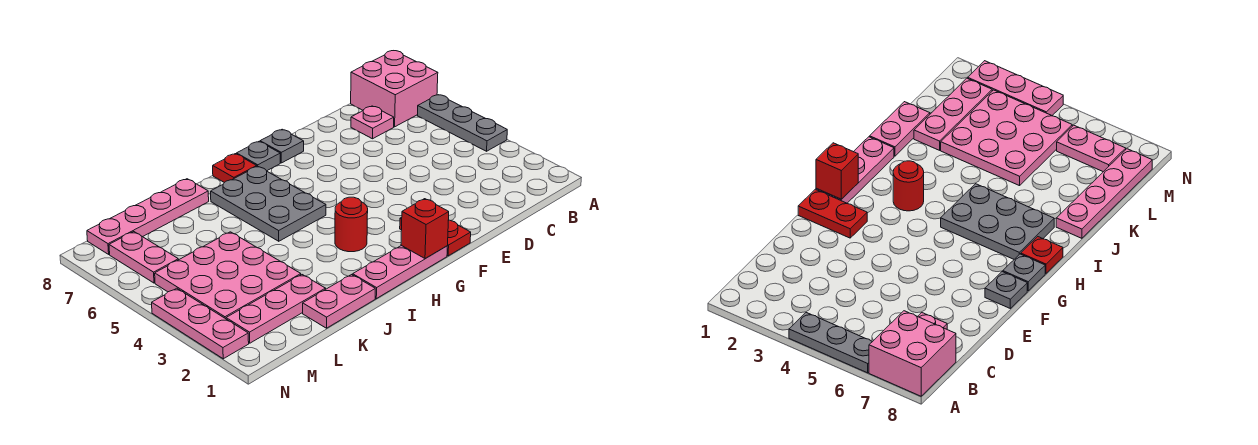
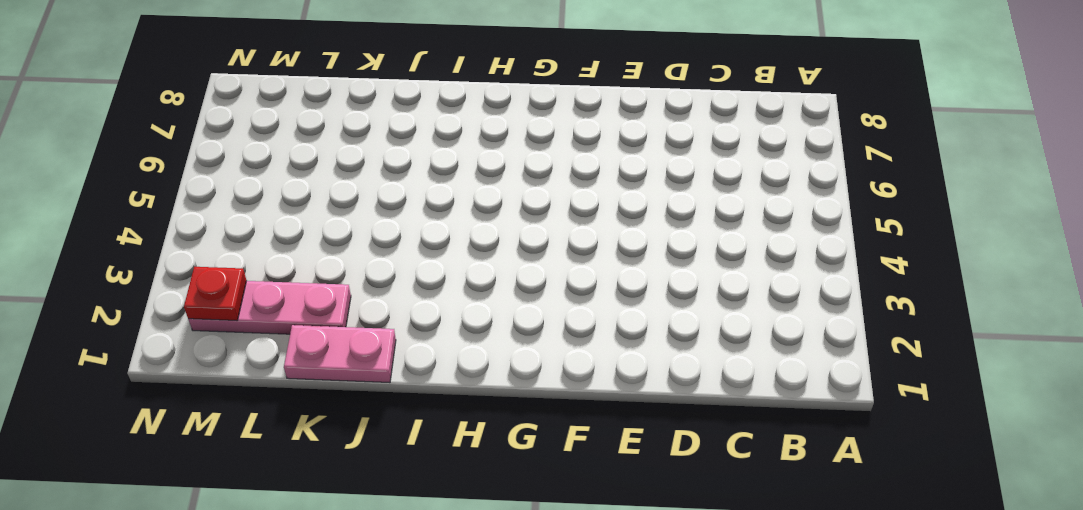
red plate M2 level 2 -> red plate H8 level 1
none -> grey plate A4:A6 level 1
none -> pink brick A7:B8 level 1
none -> pink plate C7 level 1

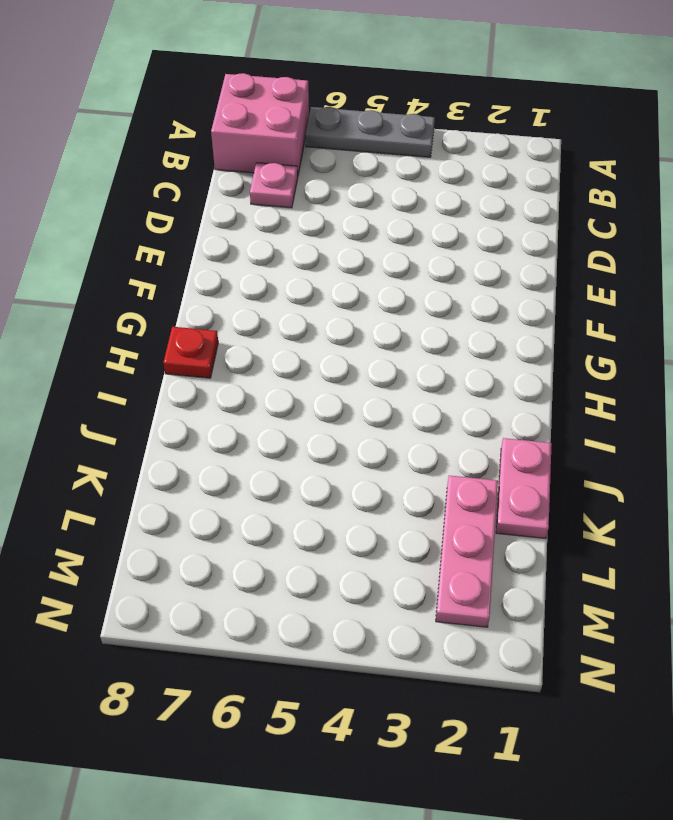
none -> red plate F1:F2 level 1
none -> grey plate F8 level 1
none -> pink plate G1:I1 level 1

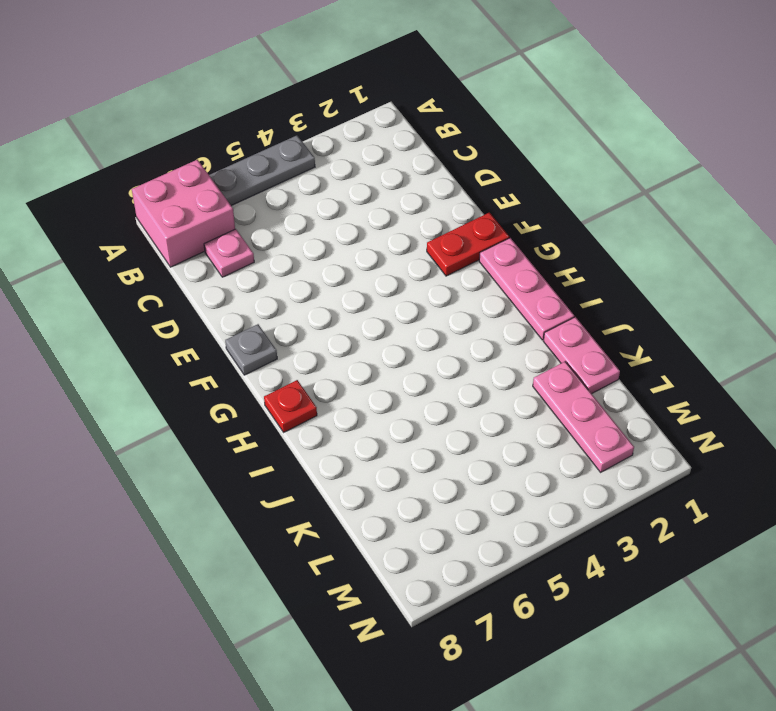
none -> grey plate G8 level 1
none -> red round brick H3 level 1
none -> grey plate H5:I7 level 1

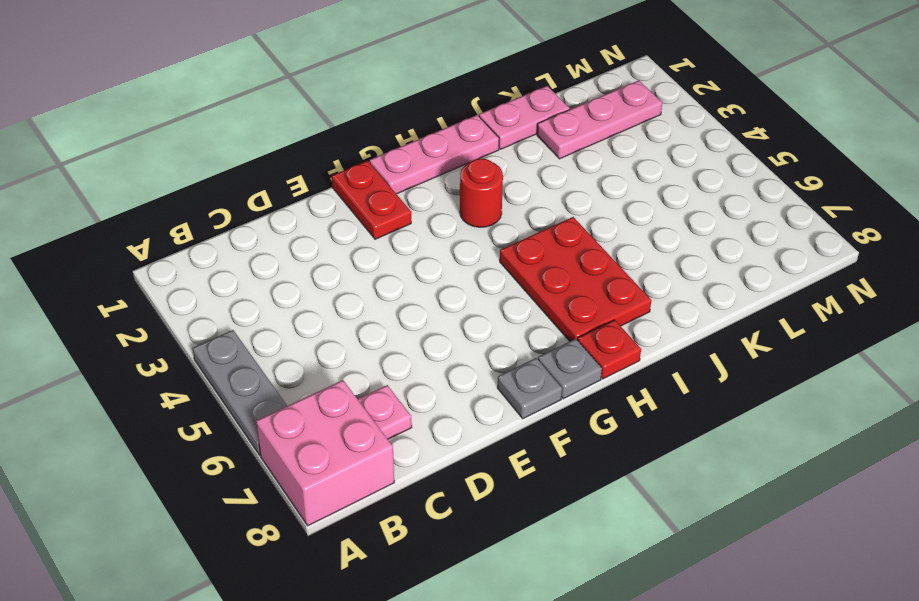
red plate H5:I7 level 1 -> grey plate H5:I7 level 1
none -> pink plate J8:M8 level 1
none -> pink plate K3:M5 level 1
none -> pink plate M6:M7 level 1

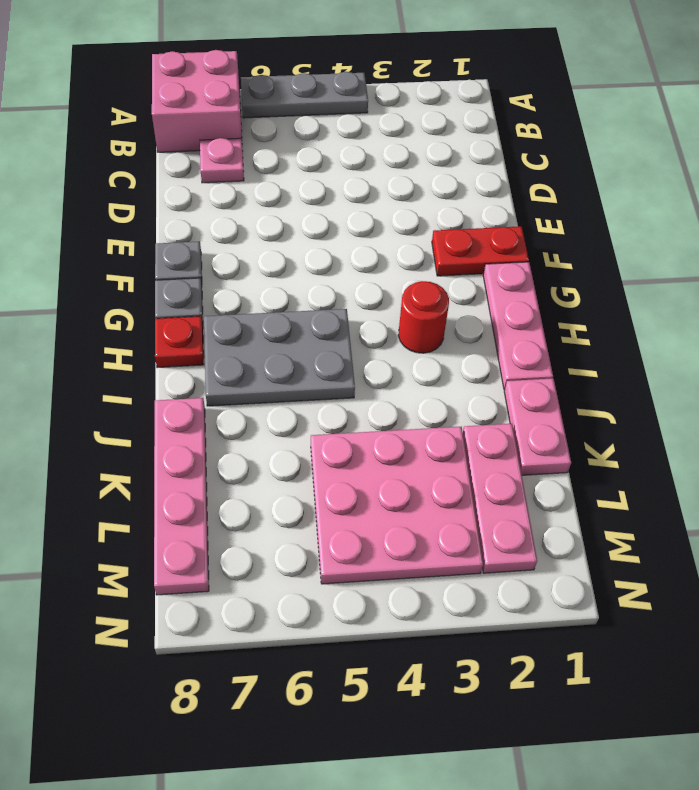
none -> pink plate M6:M7 level 1
none -> pink plate N2:N4 level 1
none -> red brick G1 level 2

